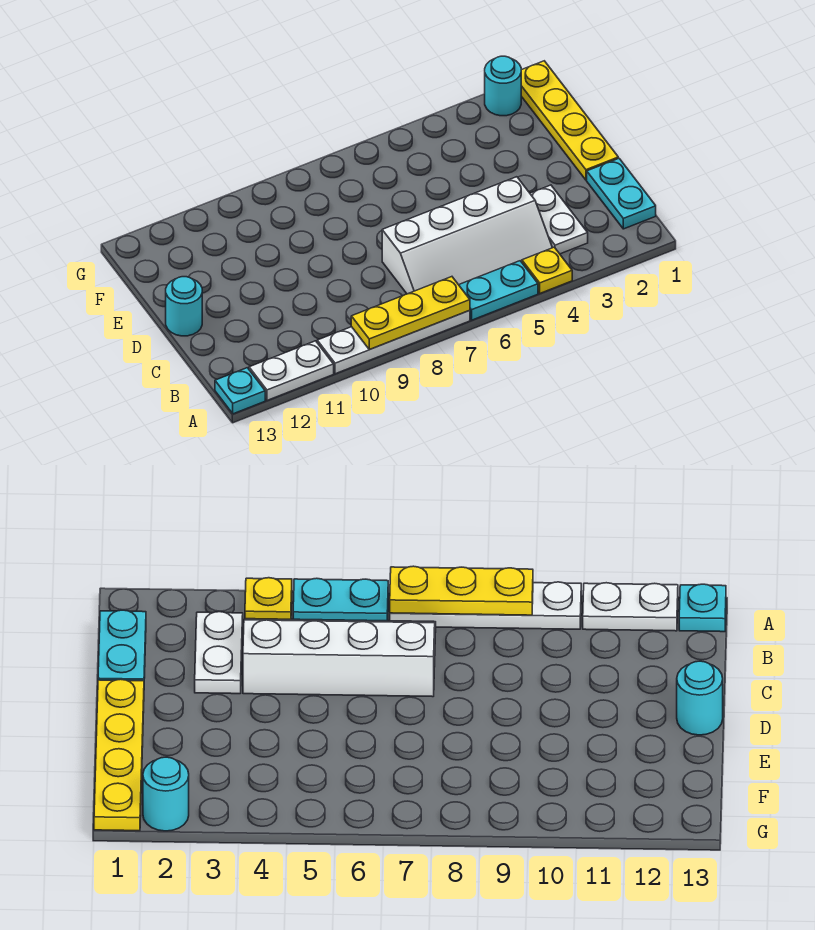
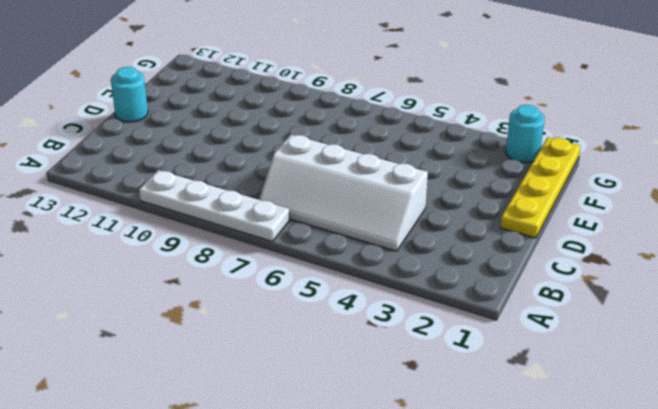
none -> yellow plate A4 level 1
none -> cyan plate A5:A6 level 1
none -> white plate A11:A12 level 1

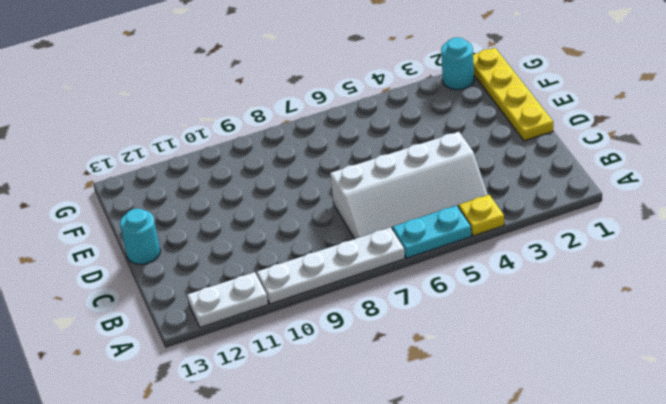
none -> cyan plate A13 level 1
none -> cyan plate B1:C1 level 1
none -> white plate B3:C3 level 1

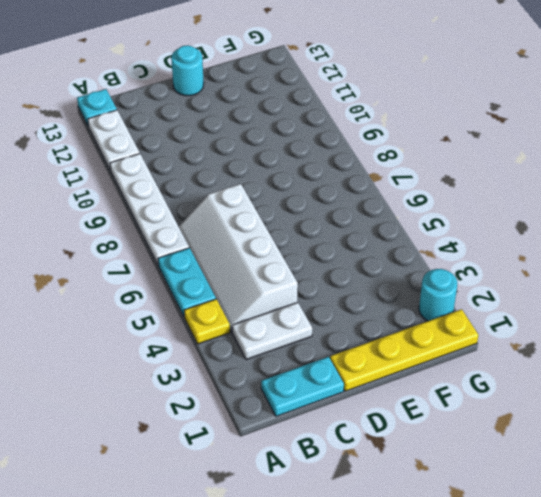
none -> yellow plate A7:A9 level 2

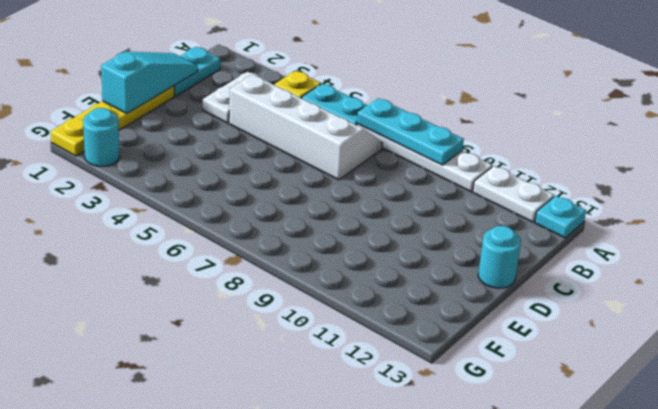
cyan plate A7:A9 level 2 -> yellow plate A7:A9 level 2
cyan slope C1:E1 level 2 top E -> none

